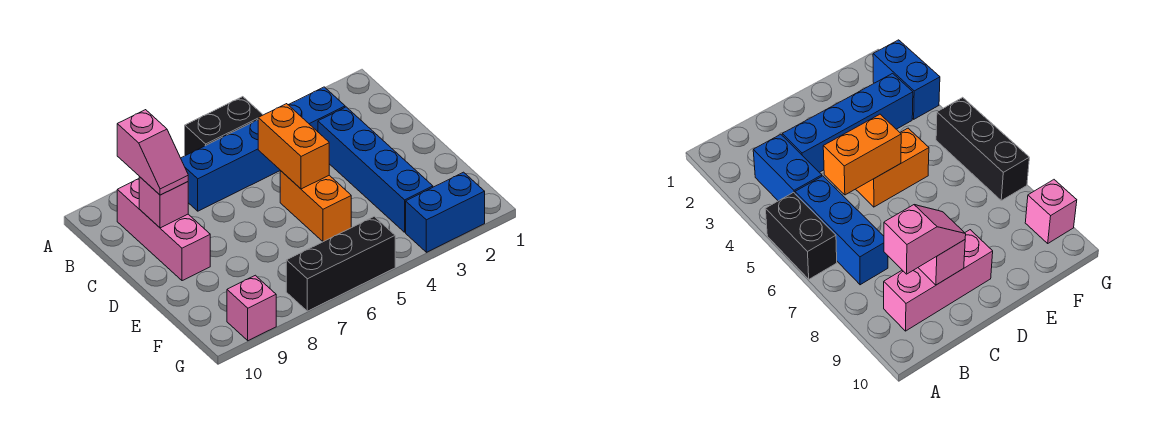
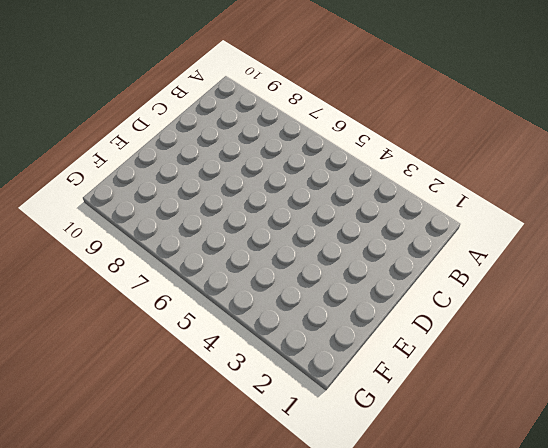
none -> black brick A5:A6 level 1
none -> blue brick B3:B4 level 1
none -> blue brick B5:B7 level 1

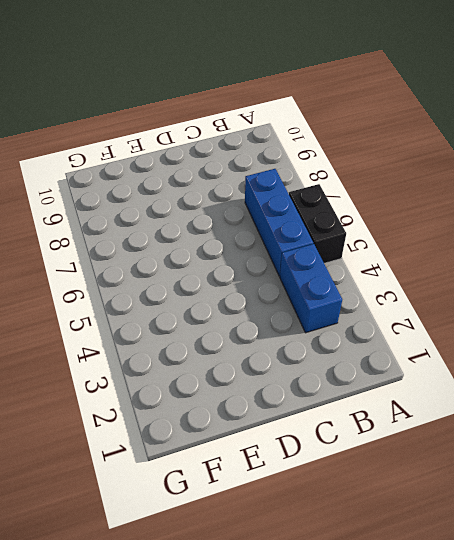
none -> pink brick B9:D9 level 1
none -> blue brick C3:F3 level 1
none -> orange brick D5:E5 level 1

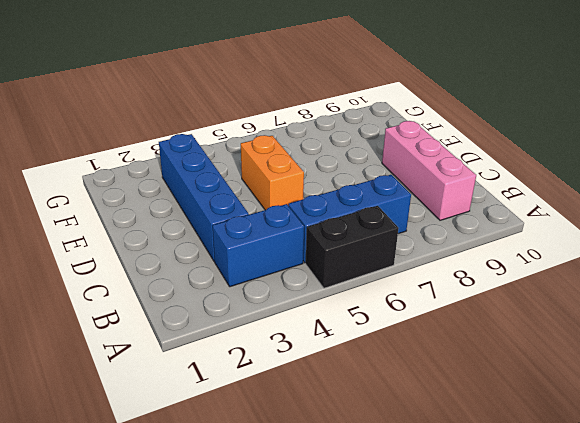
none -> blue brick G2:G3 level 1
none -> black brick G5:G7 level 1
none -> pink brick G9 level 1

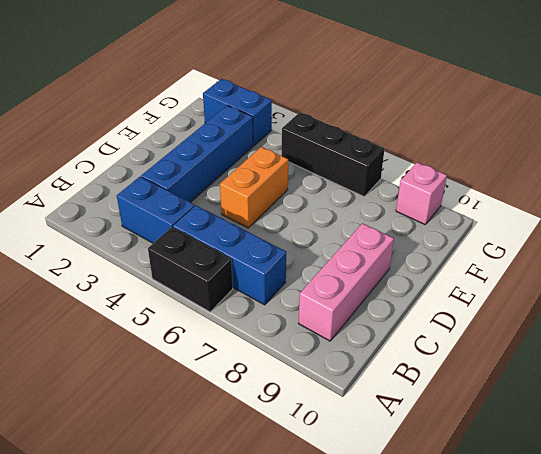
none -> orange brick C5:D5 level 2
none -> pink brick C9 level 2
none -> pink slope B9:C9 level 3 top B

